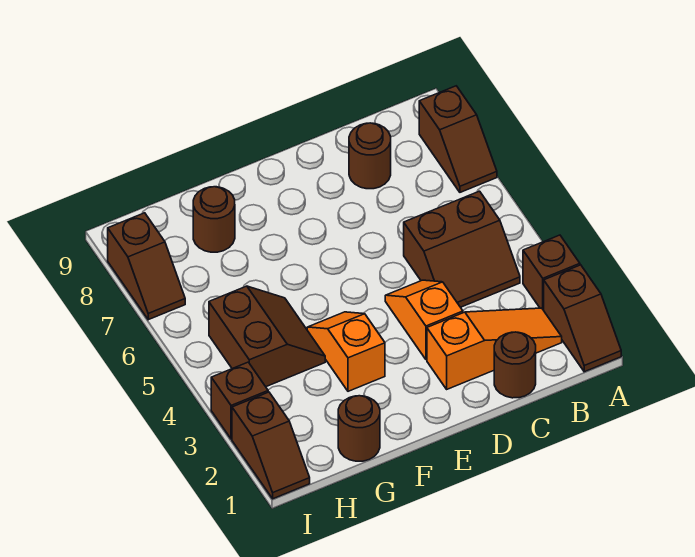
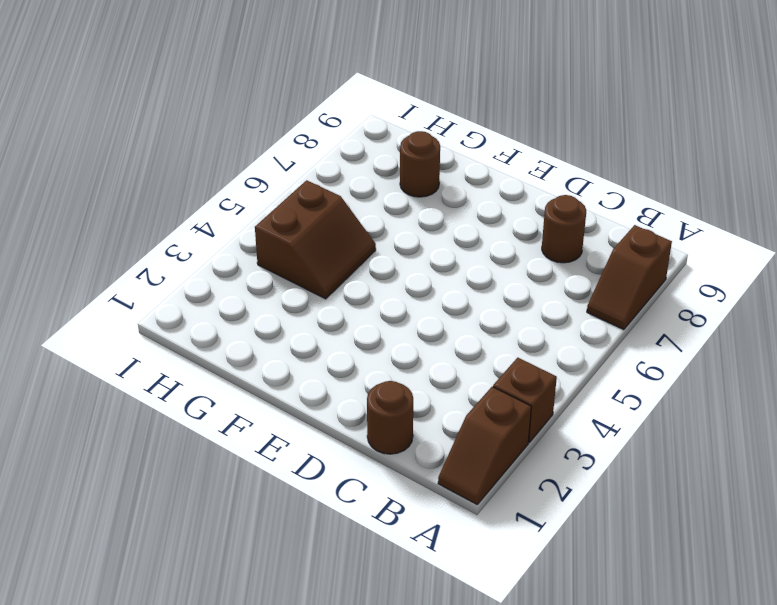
none -> orange slope B2:D2 level 1 top D
none -> brown slope B4:C5 level 1 top 5
none -> orange slope D3:D4 level 1 top 3

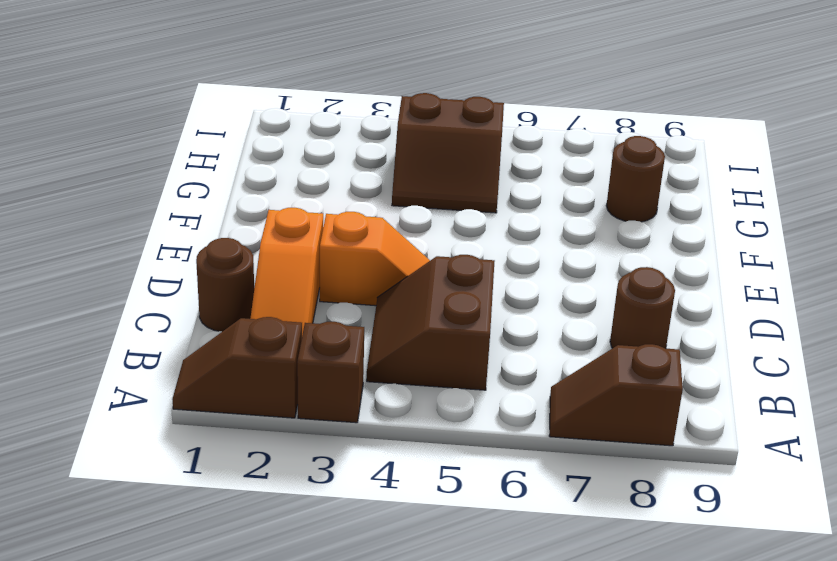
none -> orange slope F3:F4 level 1 top 3
none -> brown round brick G1 level 1
none -> brown slope I1:I2 level 1 top 2

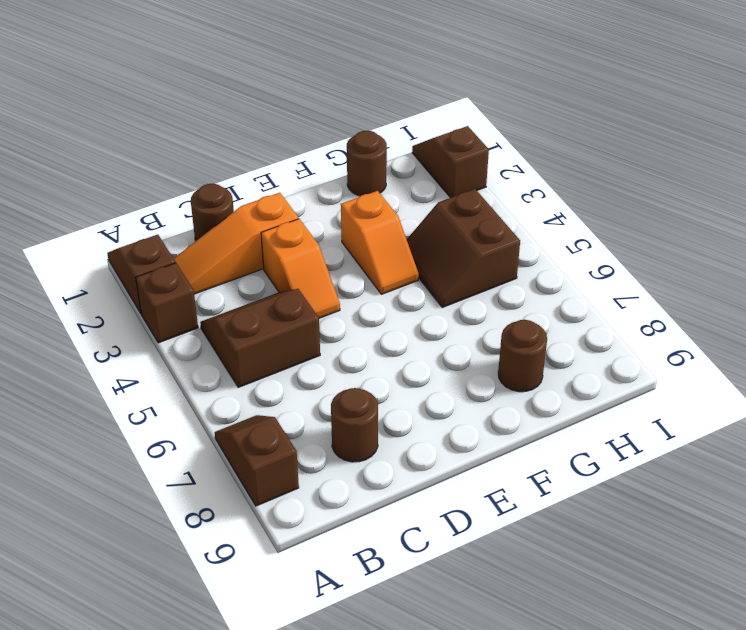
none -> brown brick I3 level 1
none -> brown slope I7:I8 level 1 top 8

